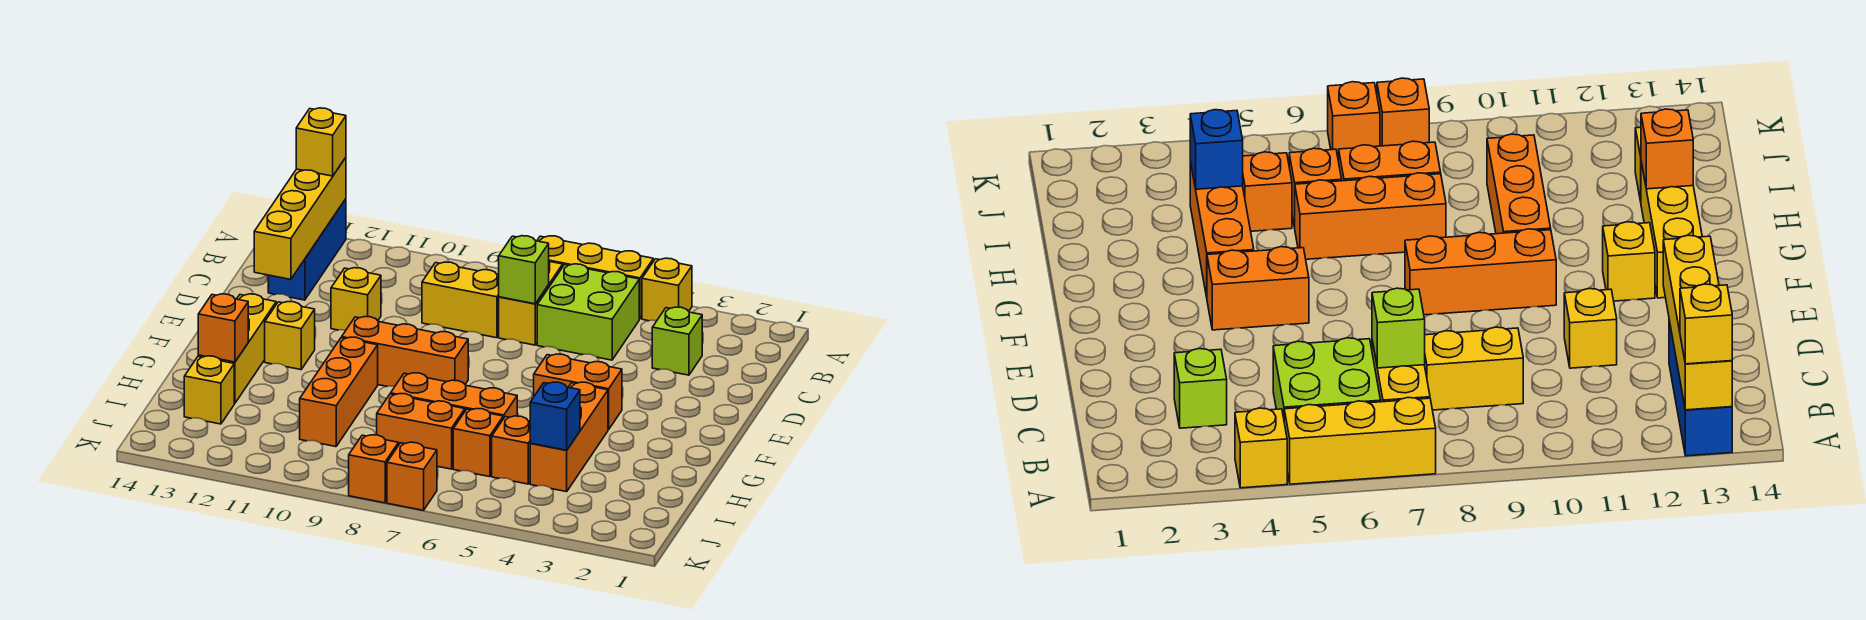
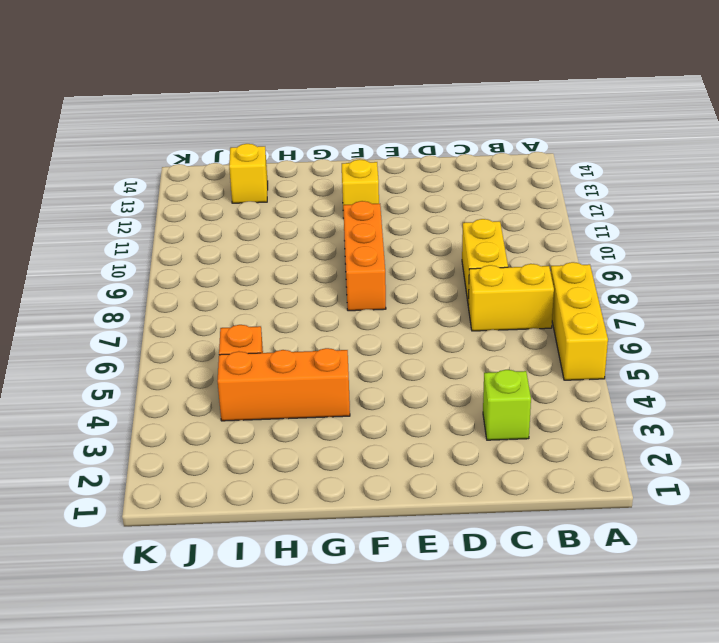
none -> yellow brick A4 level 1
none -> blue brick A13:C13 level 1
none -> lime brick B5:C6 level 1

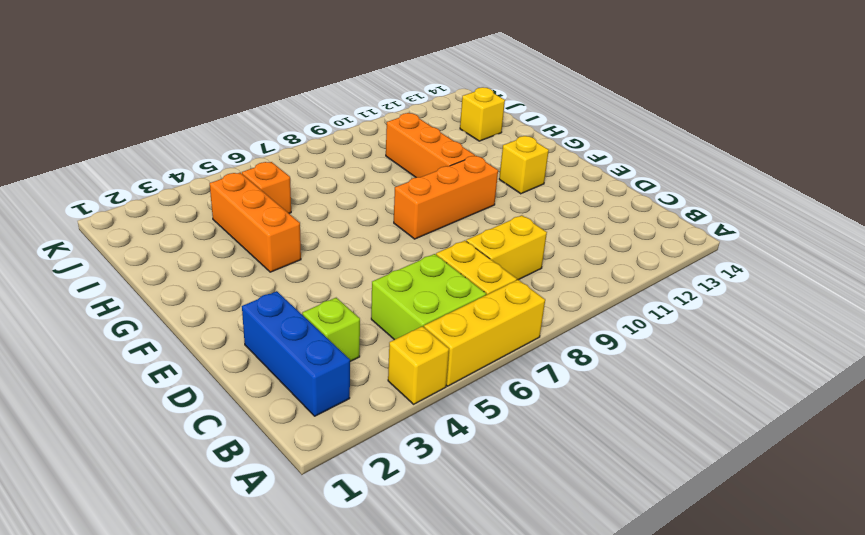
blue brick B2:D2 level 1 -> blue brick A13:C13 level 1
none -> yellow brick D11 level 1
none -> orange brick F4:F5 level 1
none -> yellow brick F13:H13 level 1

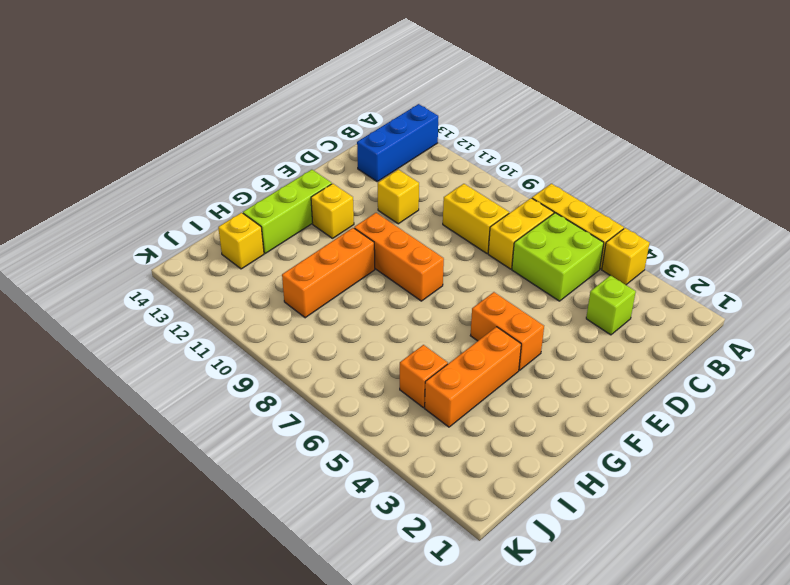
lime brick F13:H13 level 1 -> yellow brick F13:H13 level 1
none -> orange brick H6:H8 level 1
none -> orange brick I6 level 1
none -> orange brick I7:I8 level 1

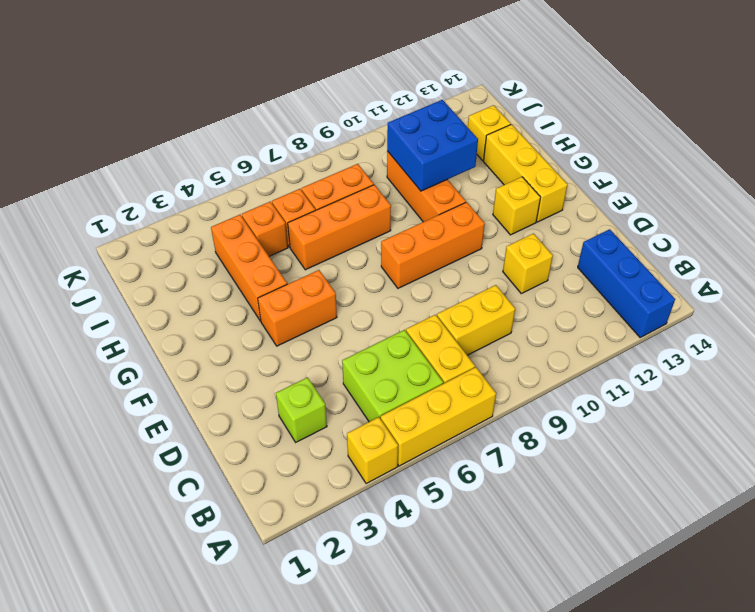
blue brick H10:I11 level 2 -> none
none -> orange brick K7 level 1
none -> orange brick K8 level 1
none -> yellow brick A13:D13 level 2

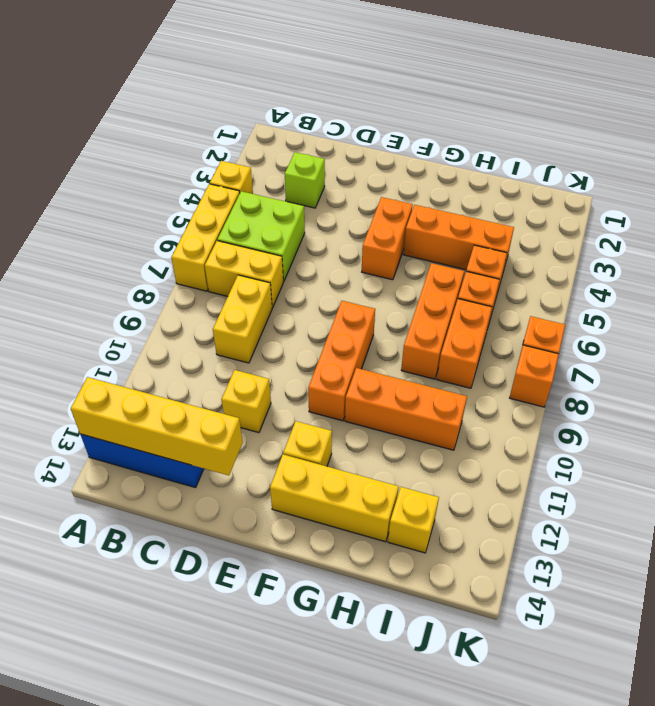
none -> lime brick C7 level 2
none -> orange brick H13 level 2
none -> blue brick I4 level 2

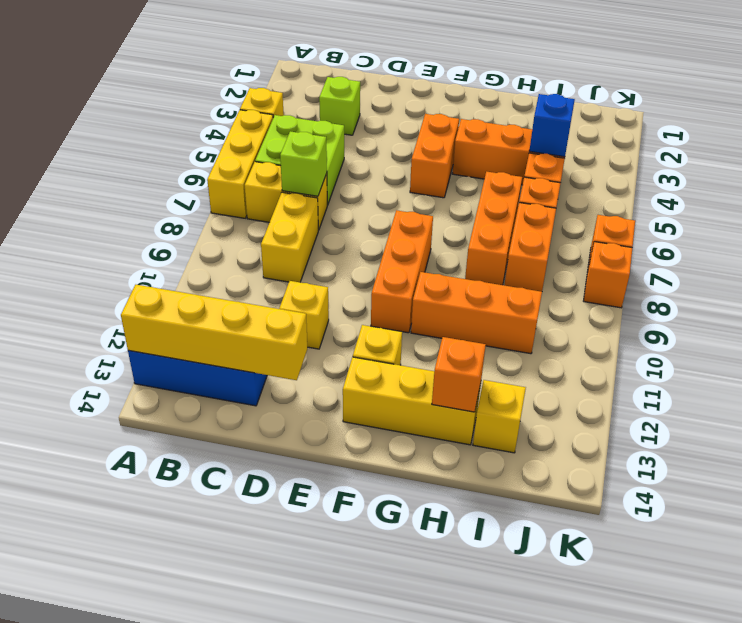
none -> yellow brick A13 level 3

